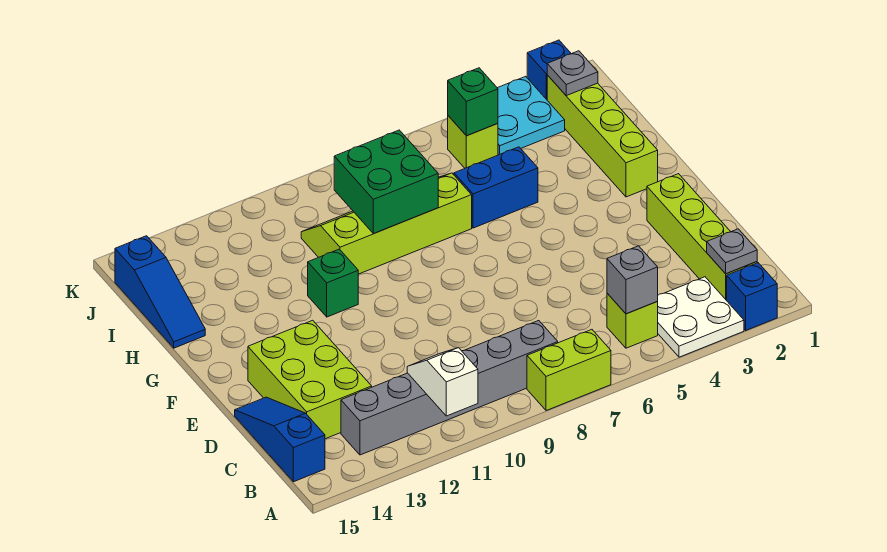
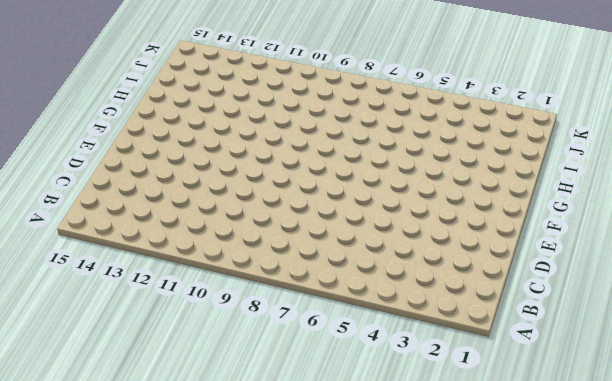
none -> blue brick A2 level 1
none -> white plate A3:B4 level 1
none -> lime brick A7:A8 level 1

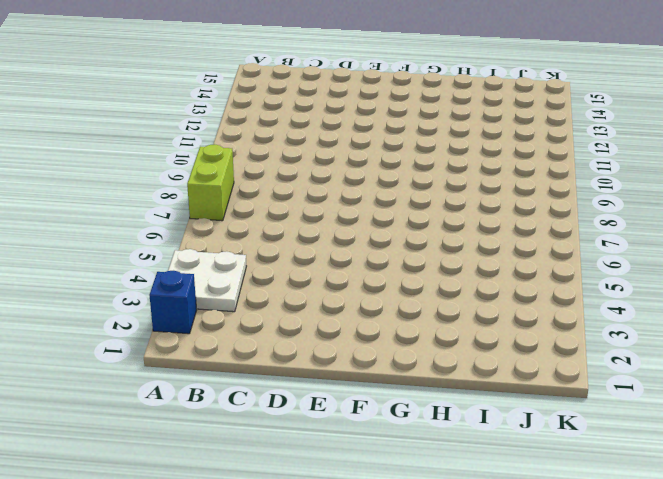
none -> lime brick B2:E2 level 1
none -> lime brick B5 level 1
none -> grey brick B8:B13 level 1

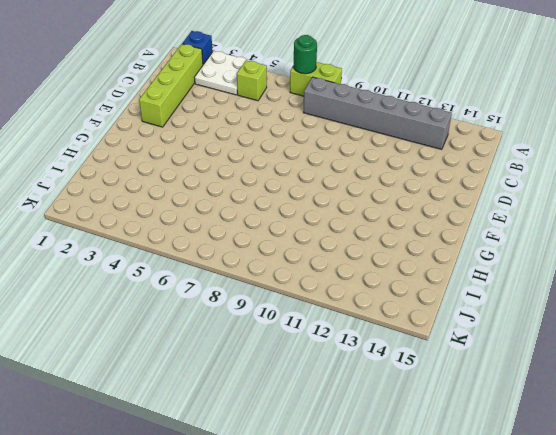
green round brick A7 level 2 -> none
none -> blue slope B15:D15 level 1 top B
none -> lime brick C13:E14 level 1
none -> lime brick G2:J2 level 1

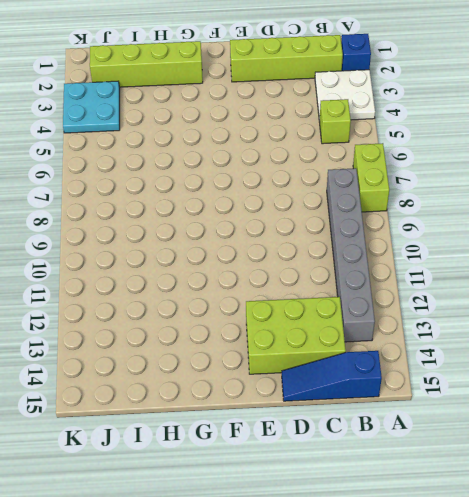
none -> green brick G11 level 1
none -> blue brick H5:H6 level 1
none -> lime slope H7:I10 level 1 top H

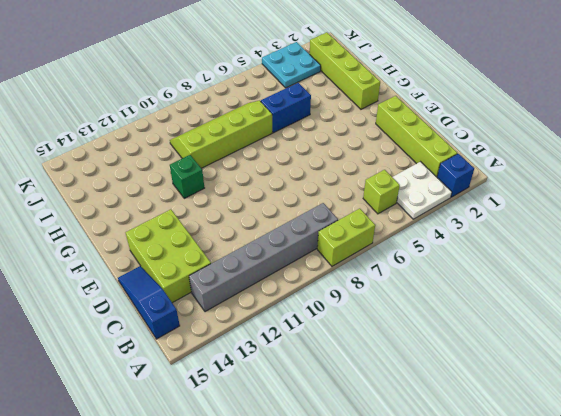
none -> blue slope H15:J15 level 1 top J
none -> lime brick J5 level 1
none -> blue brick K2 level 1

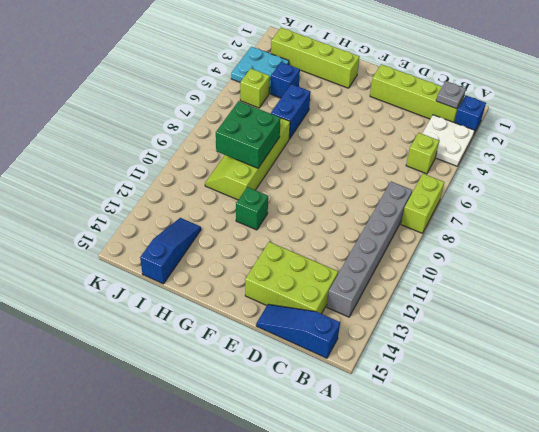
blue brick I4 level 1 -> blue brick K2 level 1
blue slope I13:I15 level 1 top 15 -> blue slope H15:J15 level 1 top J
none -> white slope A11:B11 level 2 top A
none -> grey brick B5 level 2
none -> grey plate J2 level 2

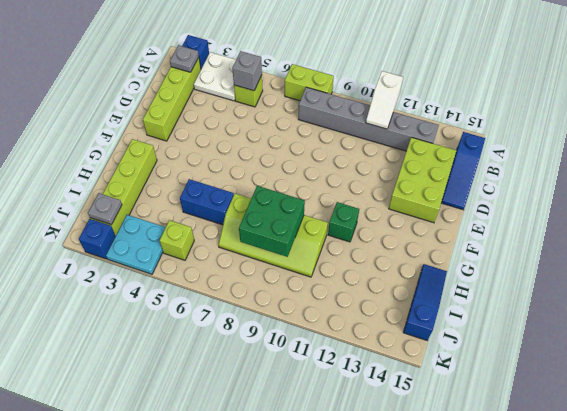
none -> green brick J5 level 2

